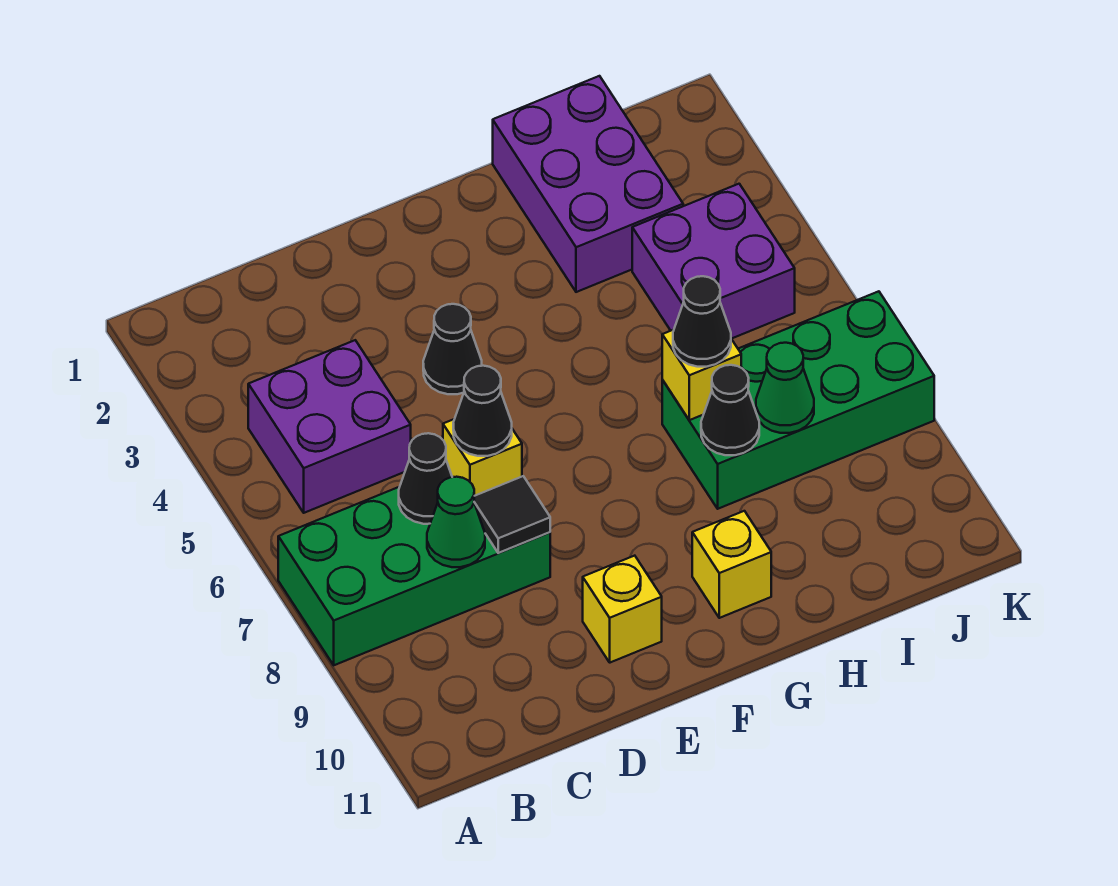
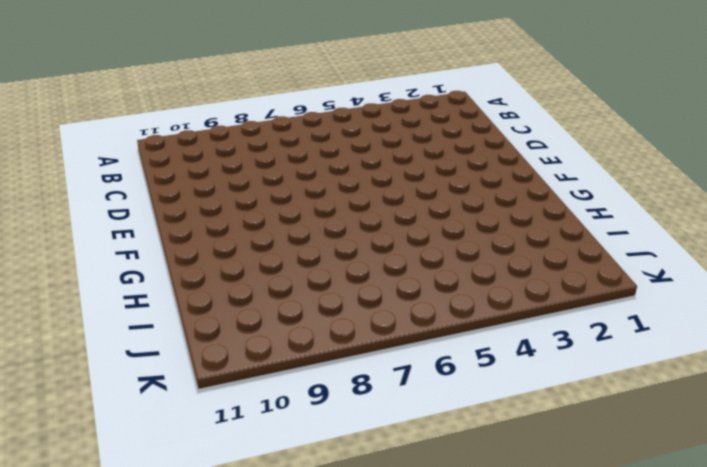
none -> green brick A7:D8 level 1
none -> purple brick B4:C5 level 1
none -> black cone E4 level 1

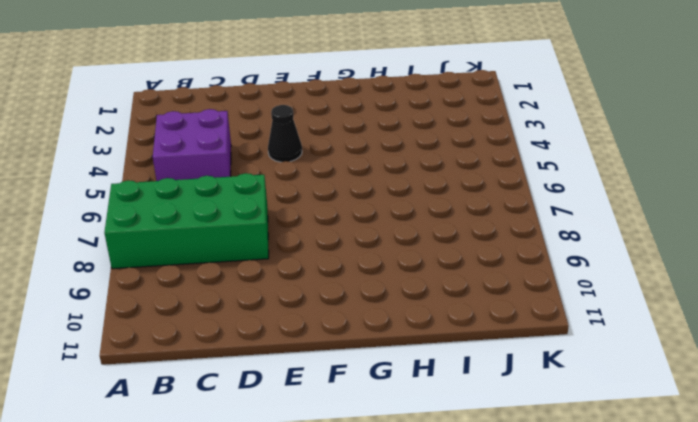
none -> yellow brick E10 level 1
none -> yellow brick G10 level 1
none -> purple brick H1:I3 level 1

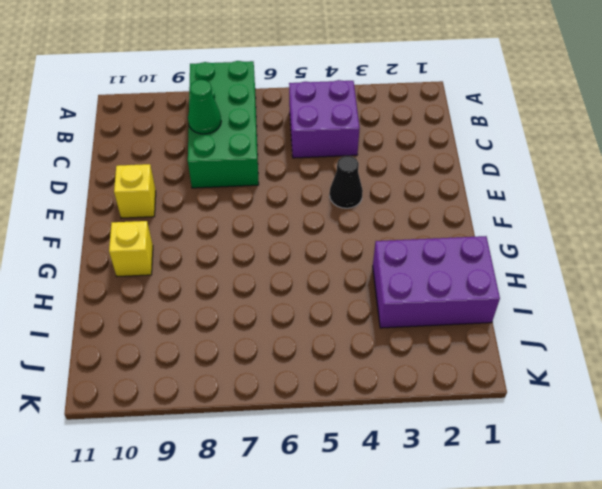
none -> green brick H7:K8 level 1
none -> purple brick I4:J5 level 1
none -> black cone C7 level 2

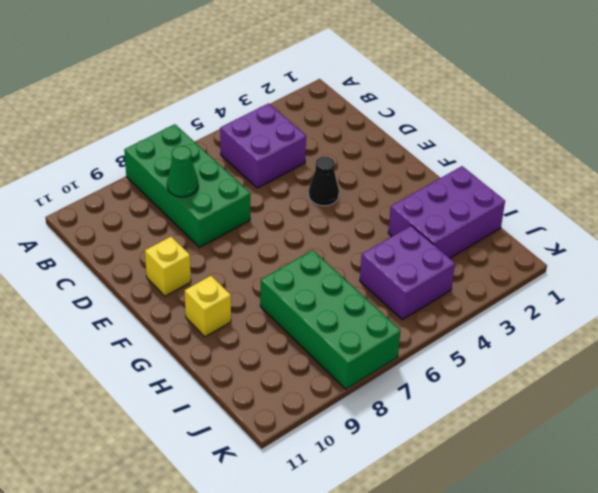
none -> black cone C7 level 2
none -> yellow brick D7 level 2
none -> black tile D8 level 2

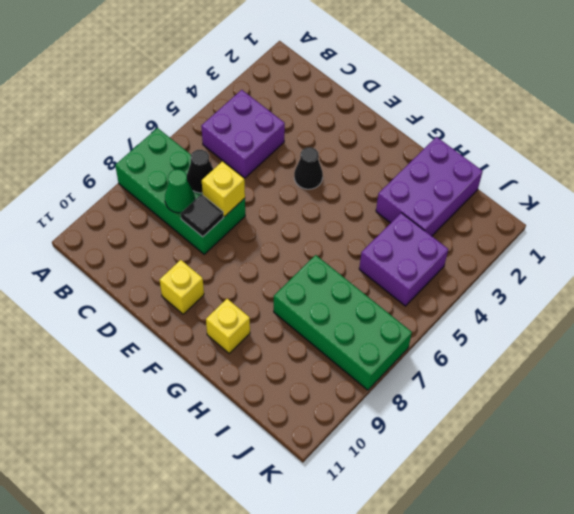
none -> yellow brick H7 level 2
none -> black cone H8 level 2
none -> green cone I8 level 2

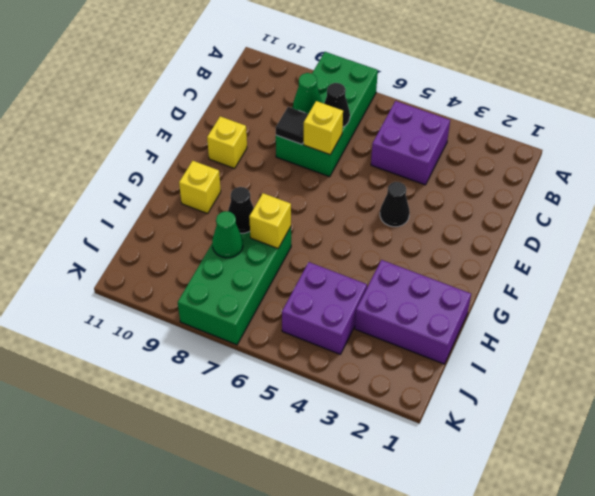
none -> black cone D7 level 3
none -> black cone H7 level 3

